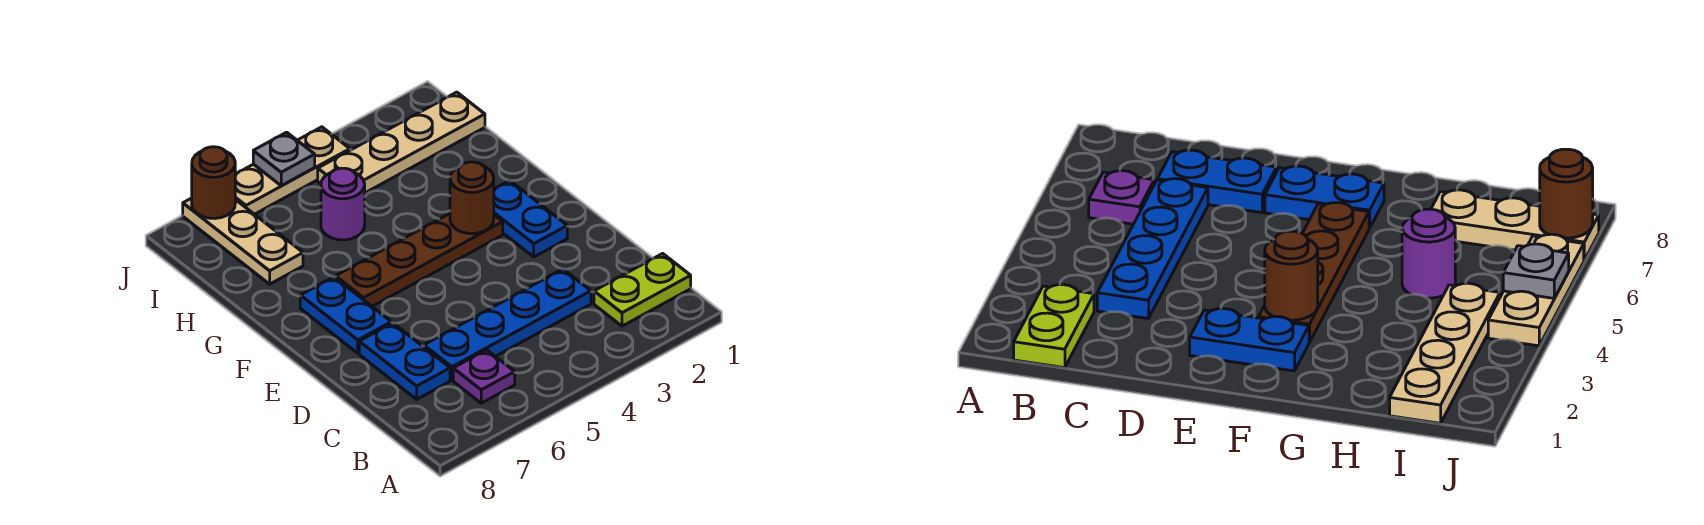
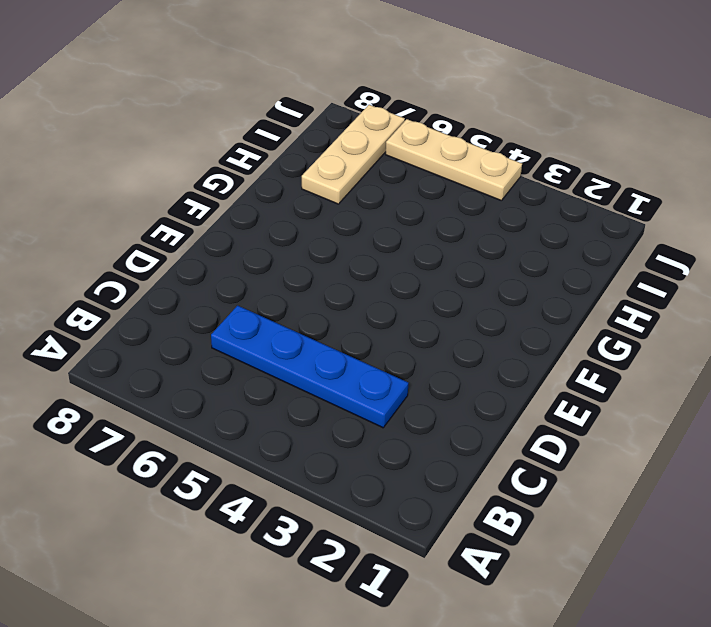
none -> lime plate B1:B2 level 1
none -> purple plate B6 level 1
none -> blue plate C7:D7 level 1

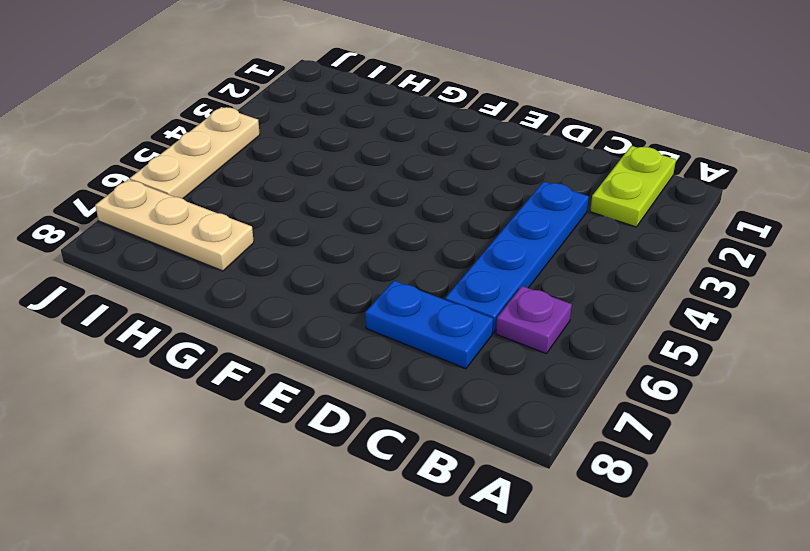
none -> blue plate E2:F2 level 1
none -> blue plate E7:F7 level 1
none -> brown plate F3:F6 level 1

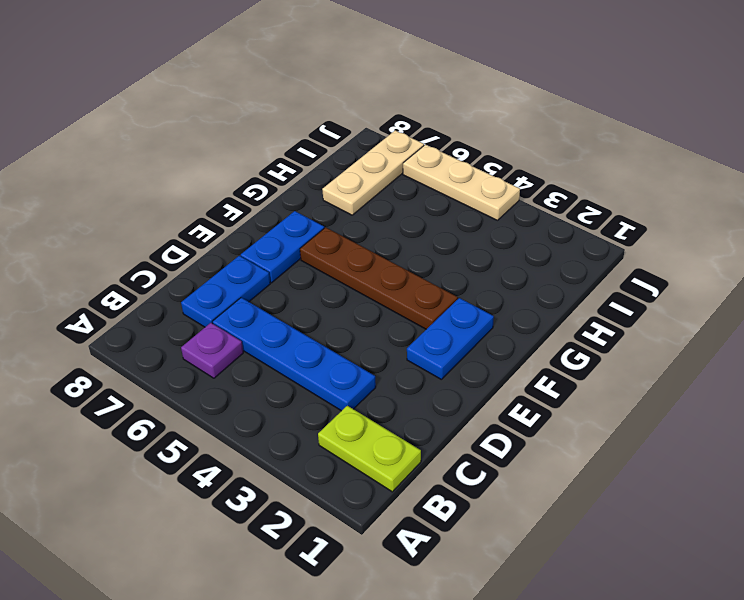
none -> purple round brick H5 level 1
none -> tan plate I1:I4 level 1
none -> brown round brick F3 level 2

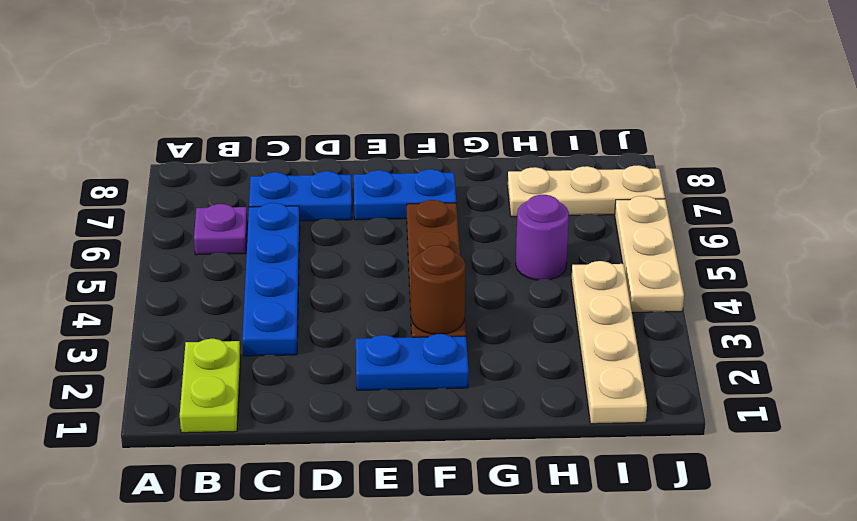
none -> grey plate J5 level 2
none -> brown round brick J7 level 2

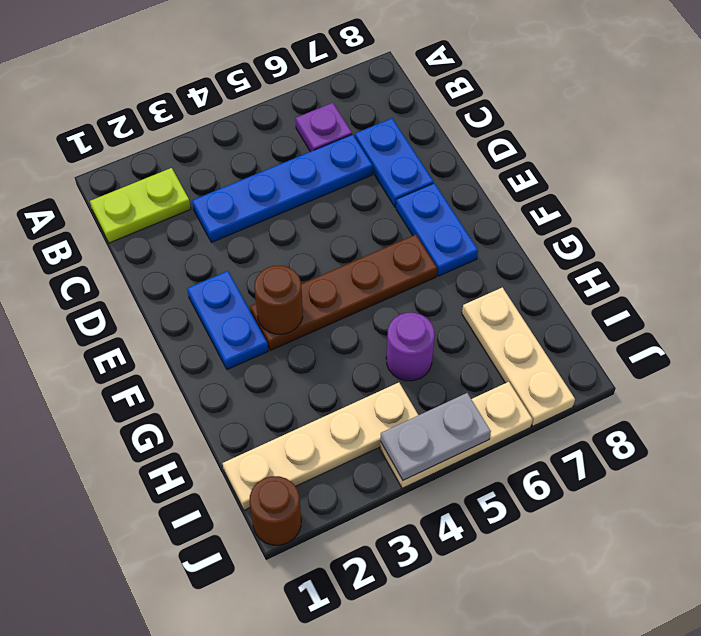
brown round brick J1 level 1 -> brown round brick J7 level 2
grey plate J4:J5 level 2 -> grey plate J5 level 2

